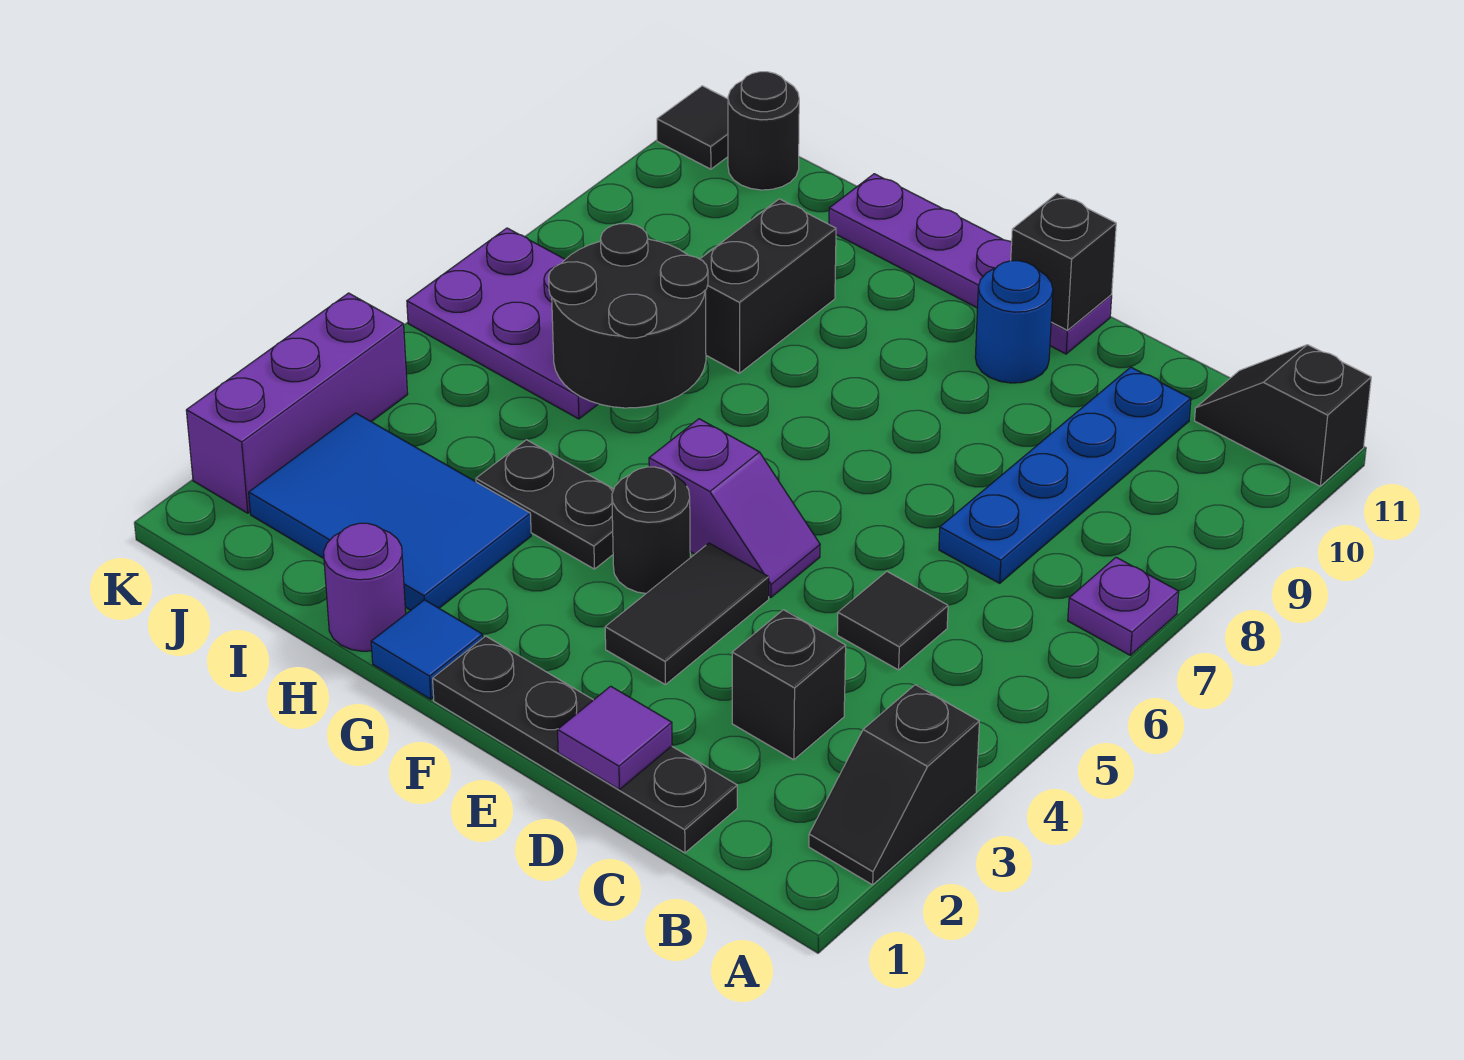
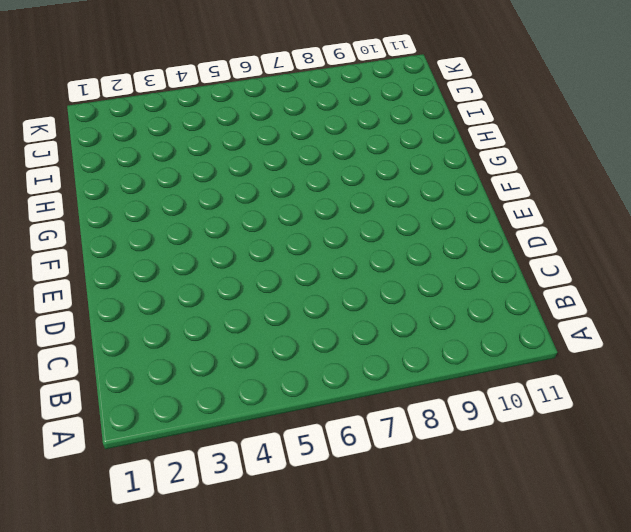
none -> black slope A2:A3 level 1 top 3
none -> purple plate A7 level 1
none -> black slope A11:B11 level 1 top A

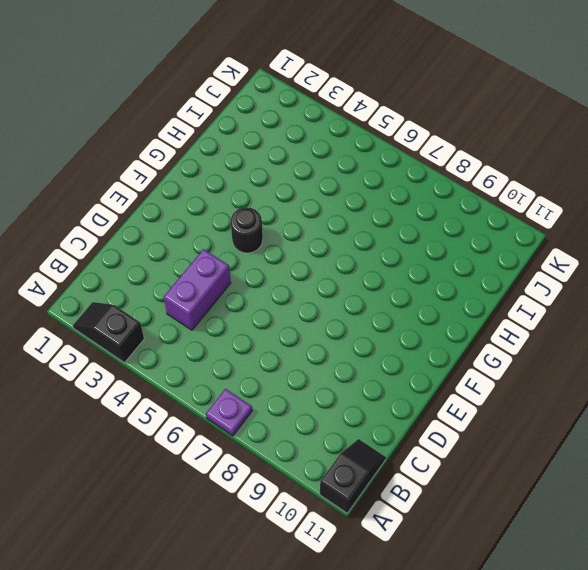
purple brick C4:D4 level 1 -> none
none -> black plate C1:F1 level 1
none -> black brick C3 level 1
none -> black tile C5 level 1

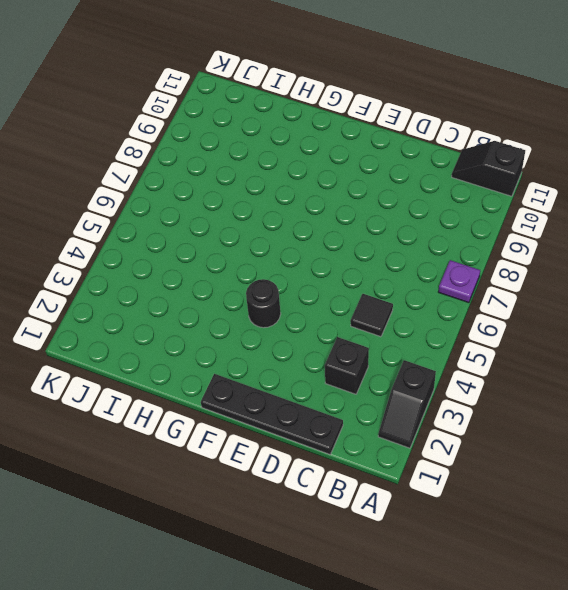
none -> blue plate C7:C10 level 1
none -> black tile E3:E4 level 1
none -> purple slope E5:F5 level 1 top F

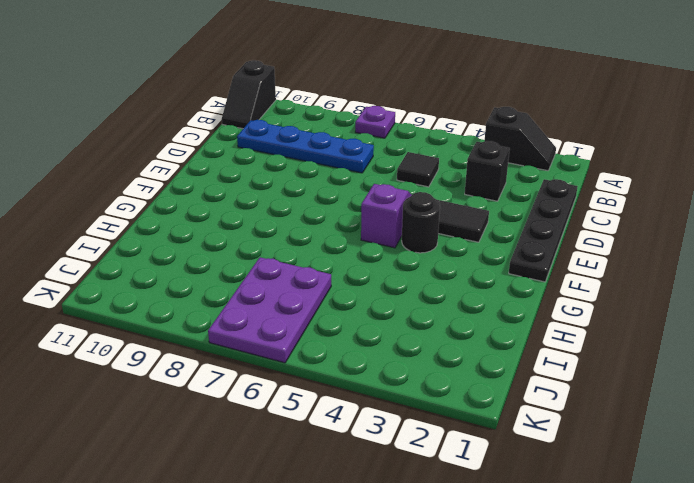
none -> blue round brick E10 level 1
none -> purple plate E11:H11 level 1
none -> blue tile G1 level 1

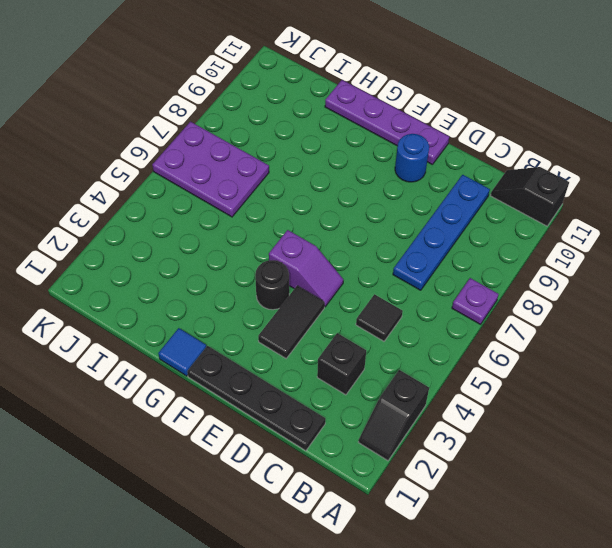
none -> black plate G4:H4 level 1
none -> purple round brick H1 level 1
none -> blue tile H2:J3 level 1

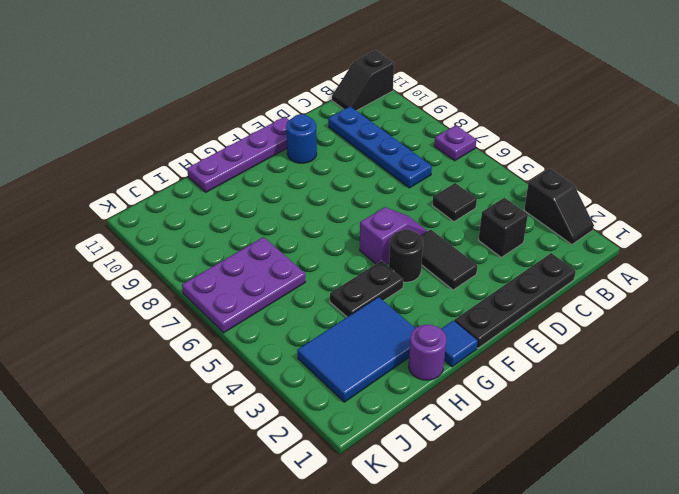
none -> black brick H8:H9 level 1
none -> black round brick J11 level 1
none -> purple brick K2:K4 level 1

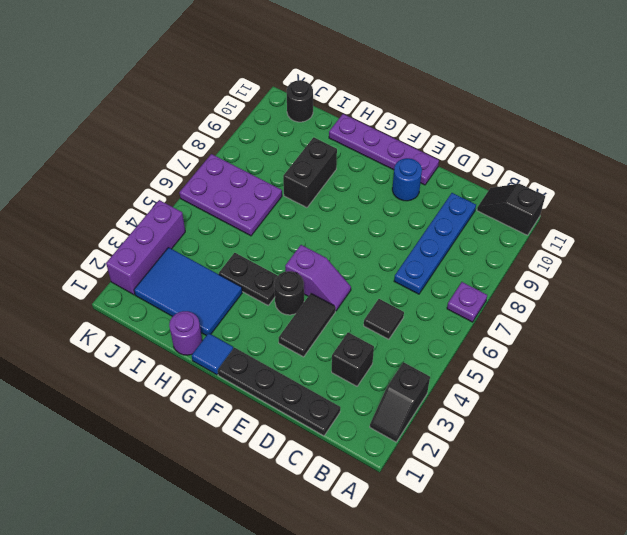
none -> black tile K11 level 1
none -> purple tile D1 level 2
none -> black brick E11 level 2

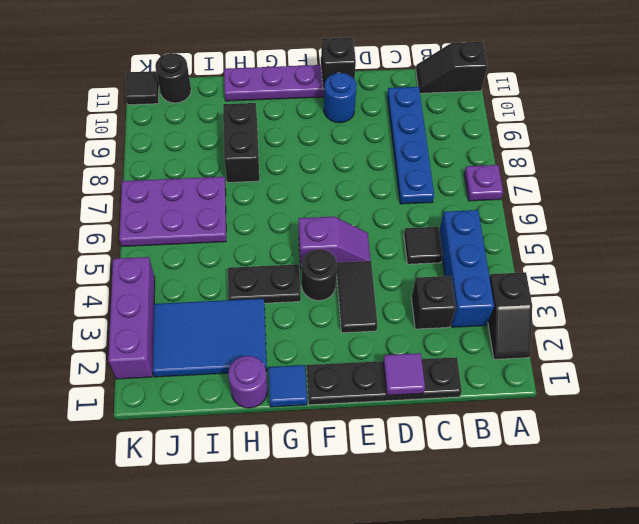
blue brick B3:B5 level 1 -> none
none -> black round brick H6:I7 level 2

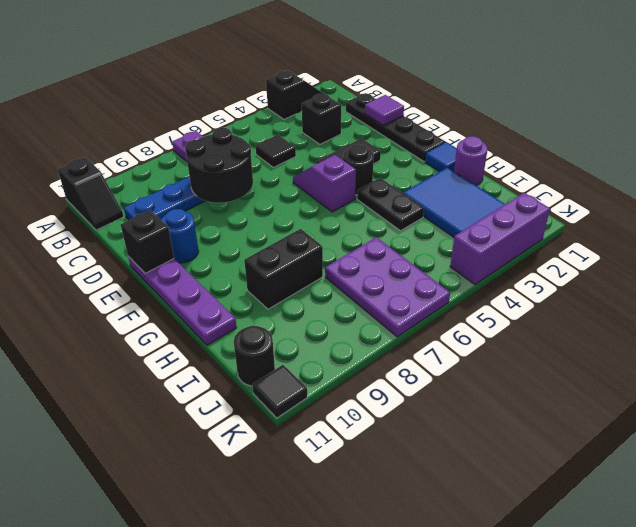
black round brick C7:D8 level 2 -> black round brick H6:I7 level 2

